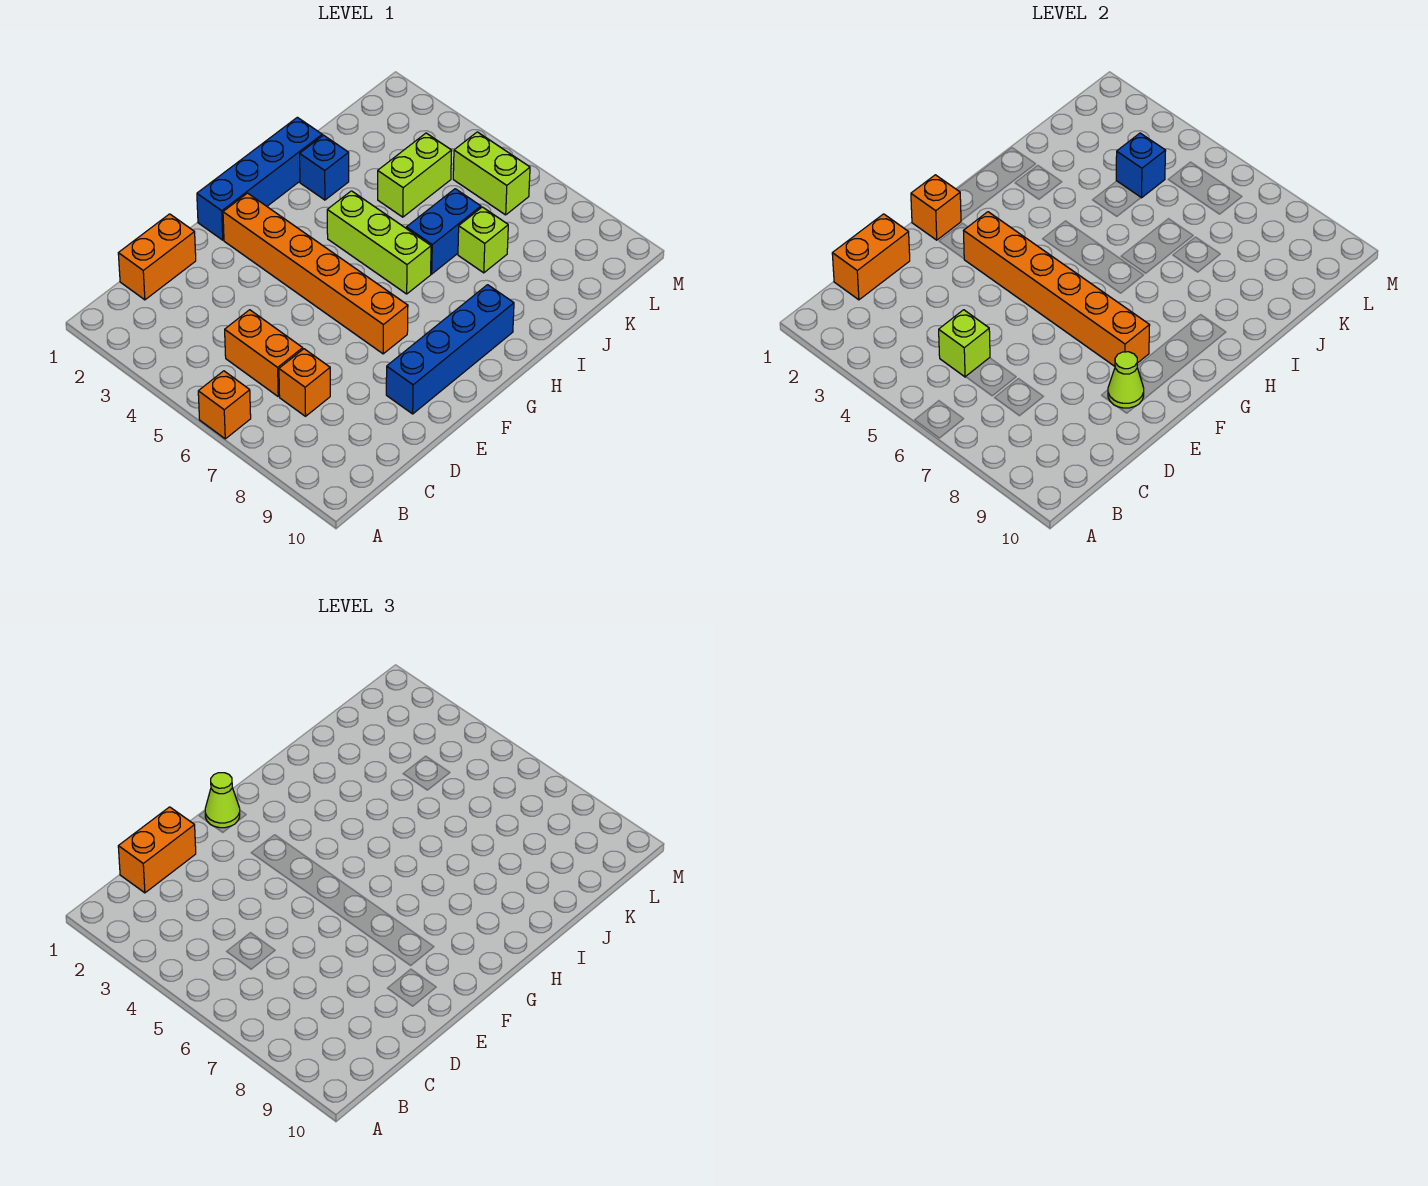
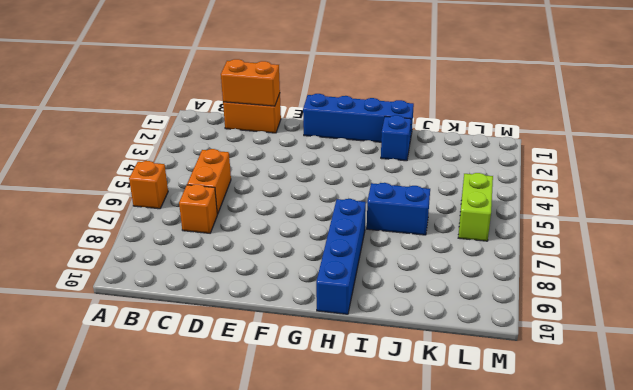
blue brick H7:H10 level 1 -> blue brick E9:H9 level 1
none -> orange brick F2:F7 level 1
none -> lime brick H4:H6 level 1
none -> lime brick J4:K4 level 1

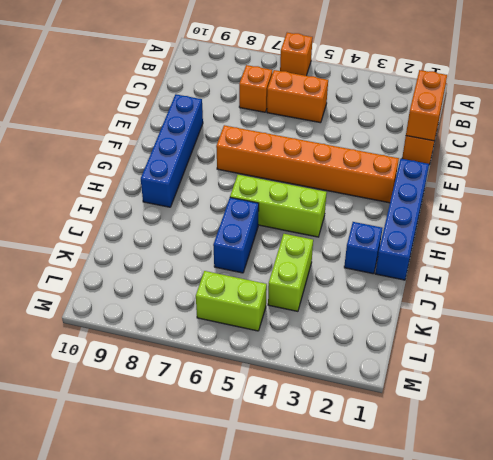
none -> lime brick J7 level 1
none -> lime brick C5 level 2
none -> lime cone E9 level 2

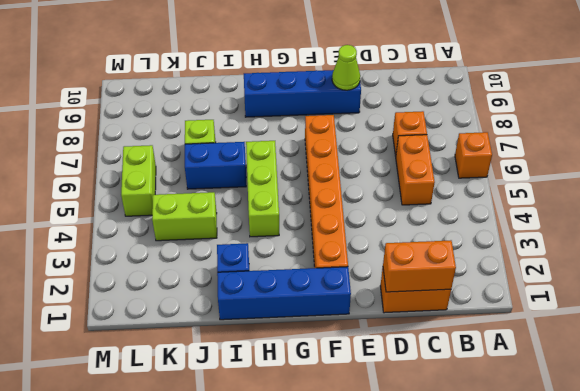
none -> lime brick C5 level 2
none -> orange brick F1 level 2
none -> orange brick F3:F8 level 2

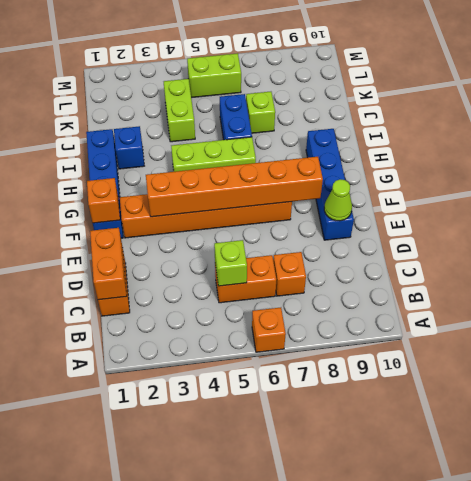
none -> blue brick K4 level 2
none -> orange brick C1:D1 level 3
none -> lime cone F1 level 3

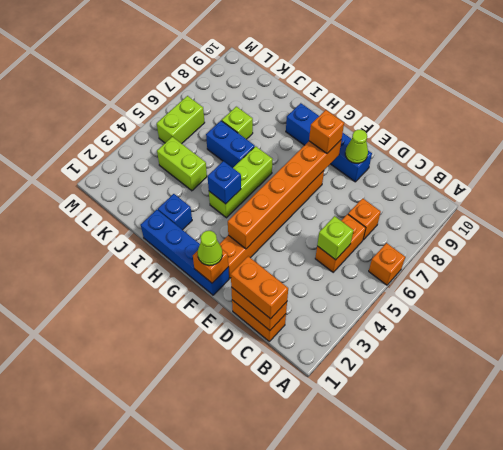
orange brick F8 level 3 -> none
blue brick H4 level 2 -> blue brick K4 level 2

